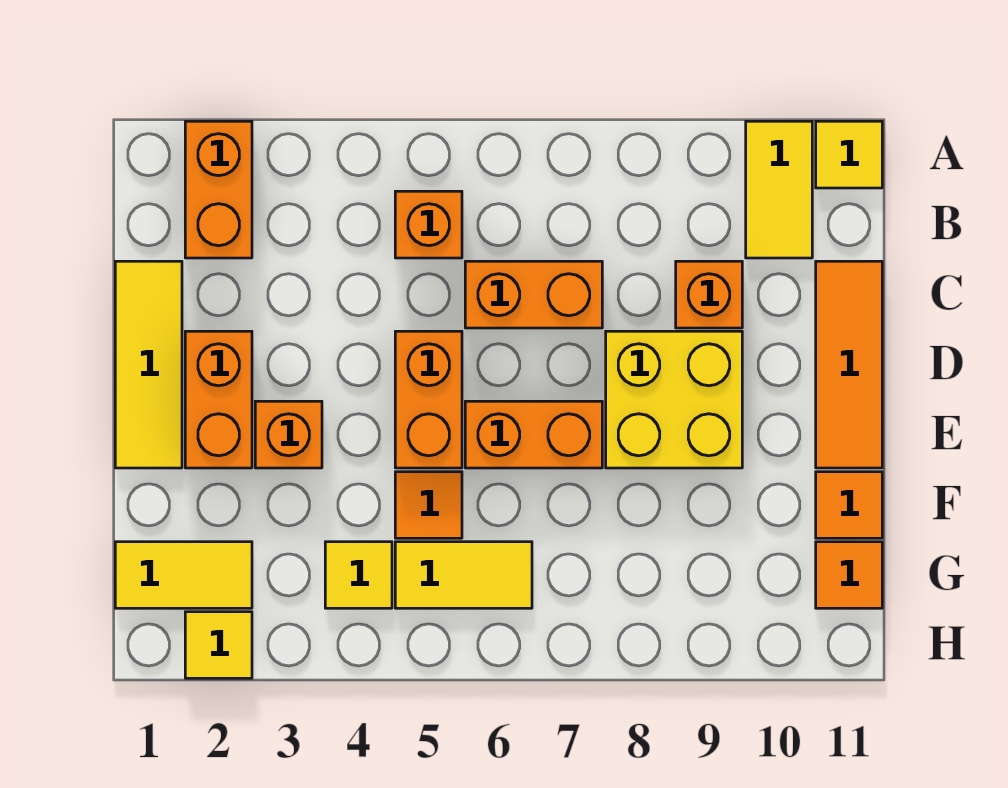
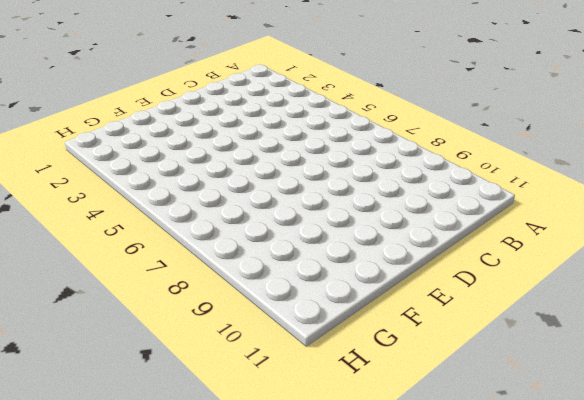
none -> orange brick A2:B2 level 1
none -> yellow tile A10:B10 level 1
none -> yellow tile A11 level 1

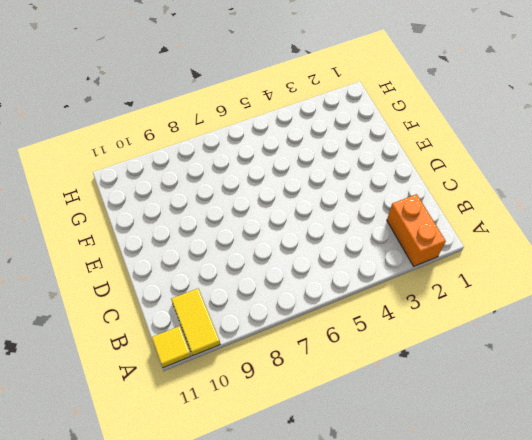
none -> orange brick B5 level 1
none -> yellow tile C1:E1 level 1
none -> orange brick C6:C7 level 1

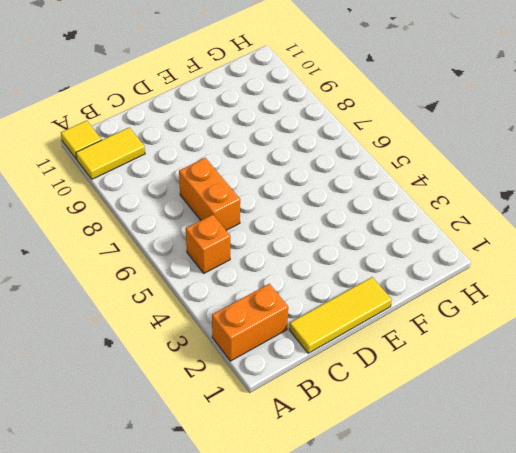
none -> orange brick C9 level 1
none -> orange tile C11:E11 level 1
none -> orange brick D2:E2 level 1

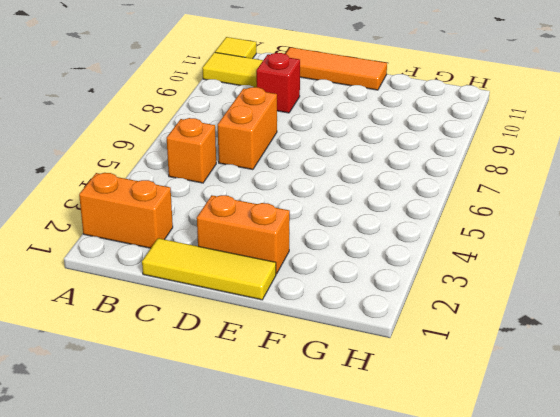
red brick C9 level 1 -> orange brick C9 level 1
none -> orange brick D5:E5 level 1
none -> yellow brick D8:E9 level 1
none -> orange brick E3 level 1

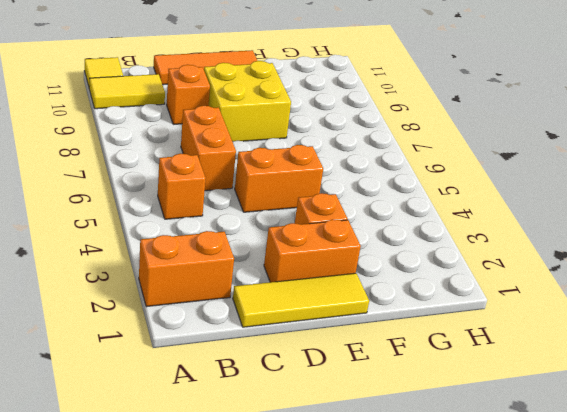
none -> orange brick E6:E7 level 1
none -> orange tile F5 level 1
none -> orange tile F11 level 1

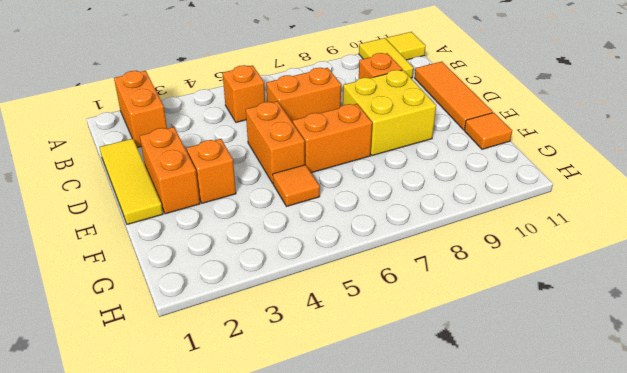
none -> yellow tile G1:G2 level 1
none -> yellow tile G4 level 1
none -> yellow tile G5:G6 level 1

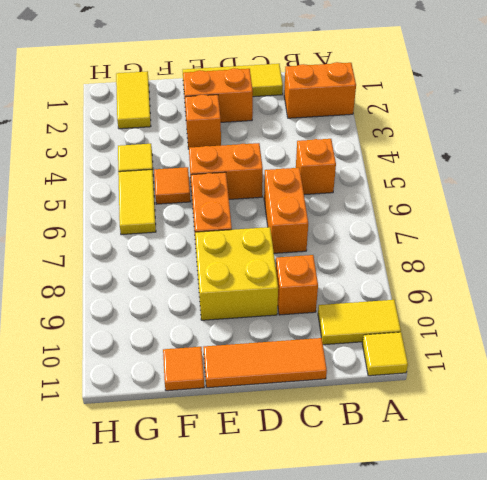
none -> orange tile G11 level 1
none -> yellow tile H2 level 1

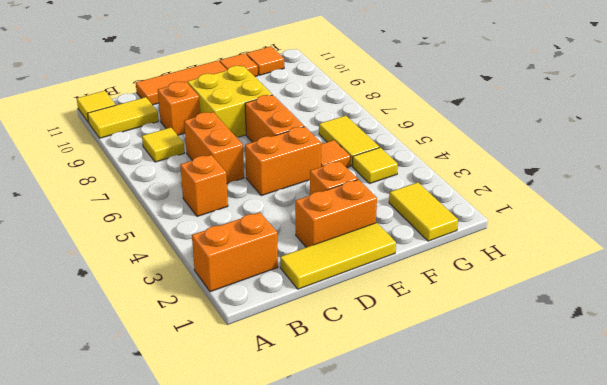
yellow tile B8 level 1 -> yellow tile H2 level 1

